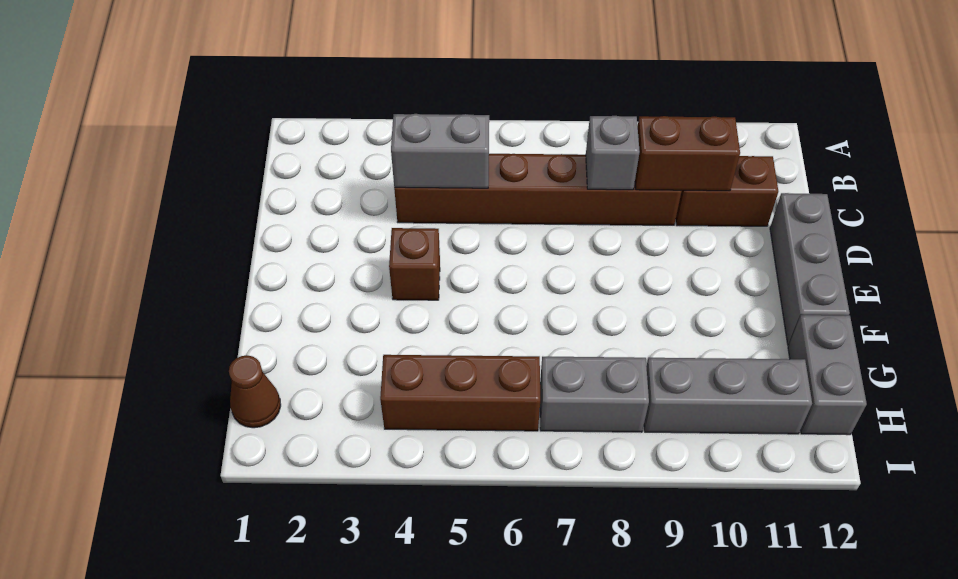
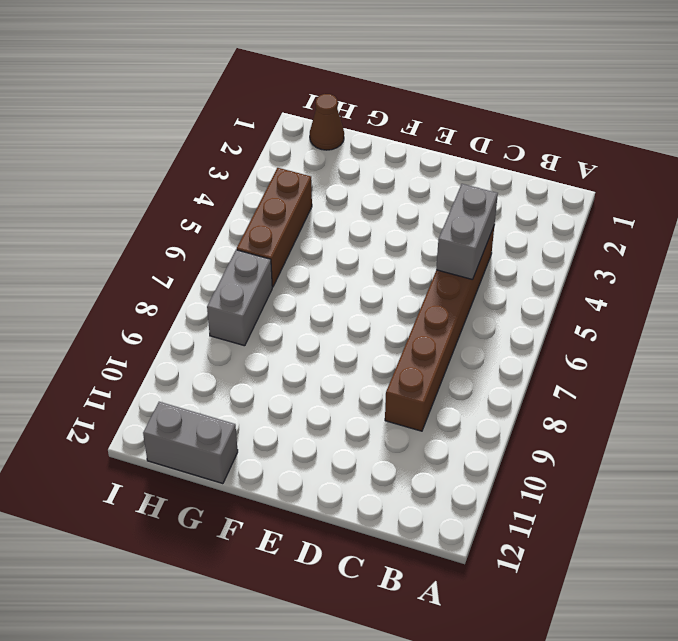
none -> brown brick C10:C11 level 1
none -> grey brick D12:F12 level 1
none -> brown brick E4 level 1

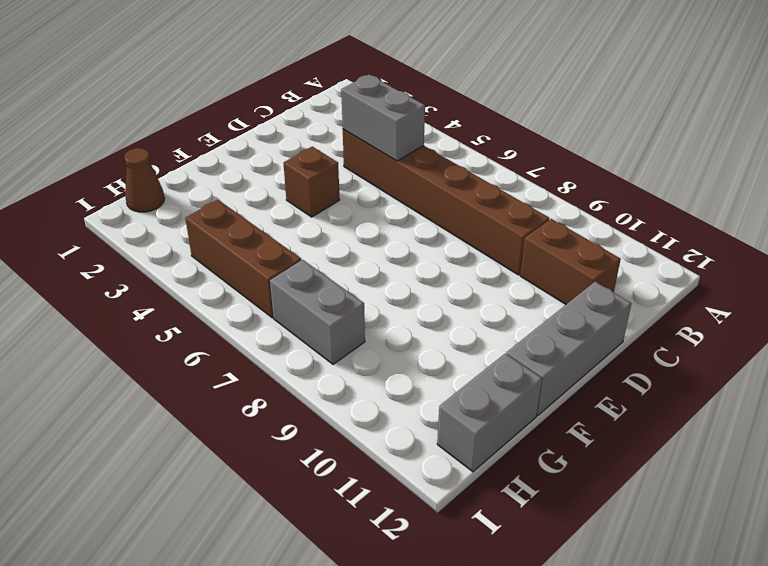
none -> grey brick H9:H11 level 1
none -> grey brick C8 level 2
none -> brown brick C9:C10 level 2

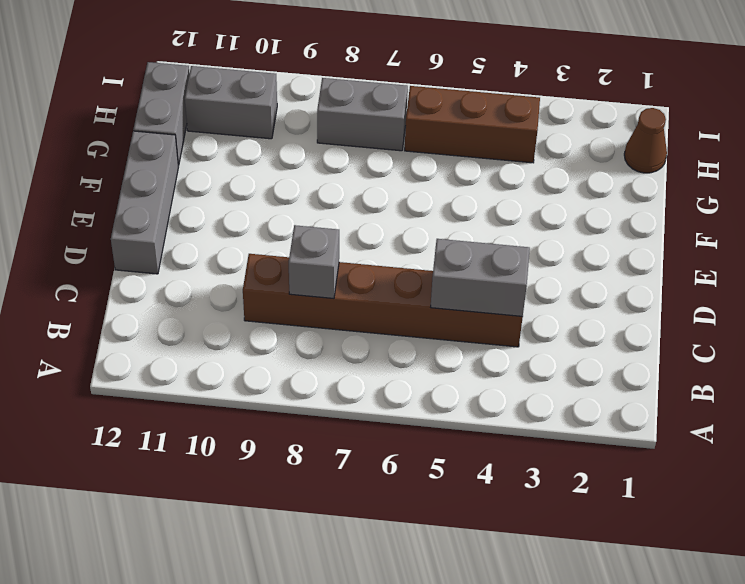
grey brick H10:H11 level 1 -> grey brick H9:H11 level 1
none -> brown brick C10:C11 level 1
none -> brown brick E4 level 1
none -> brown brick C9:C10 level 2

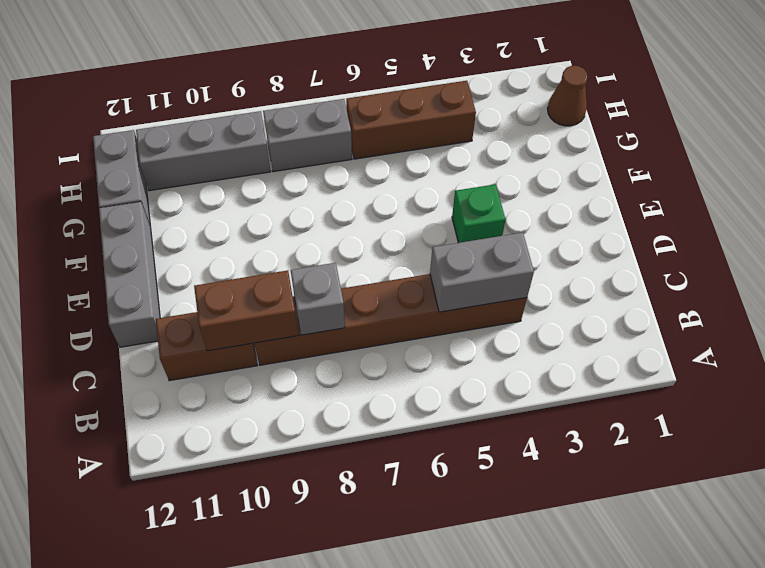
green brick E4 level 1 -> brown brick E4 level 1

